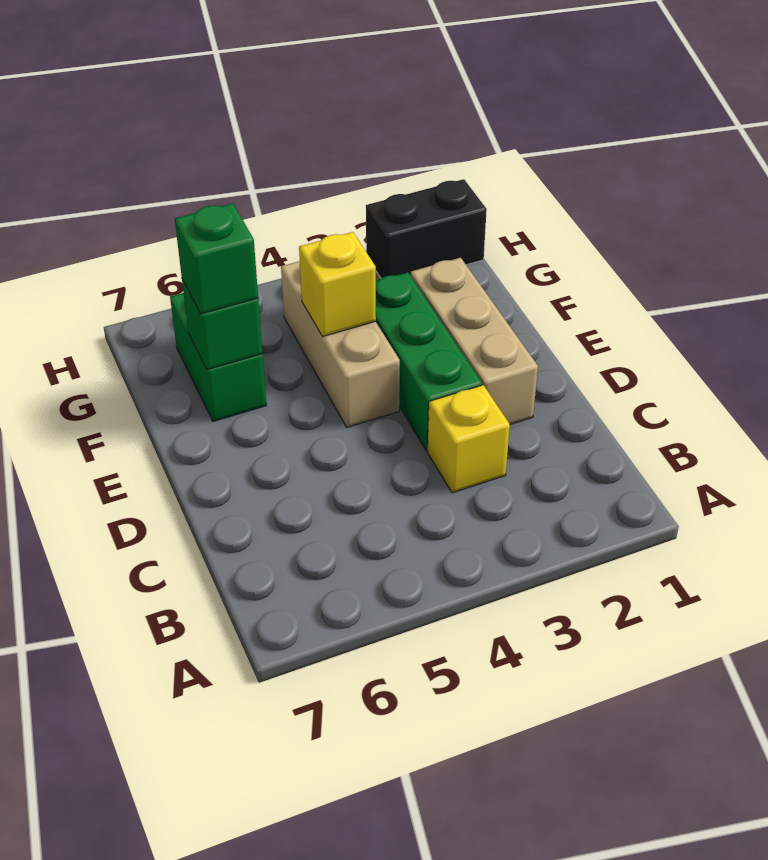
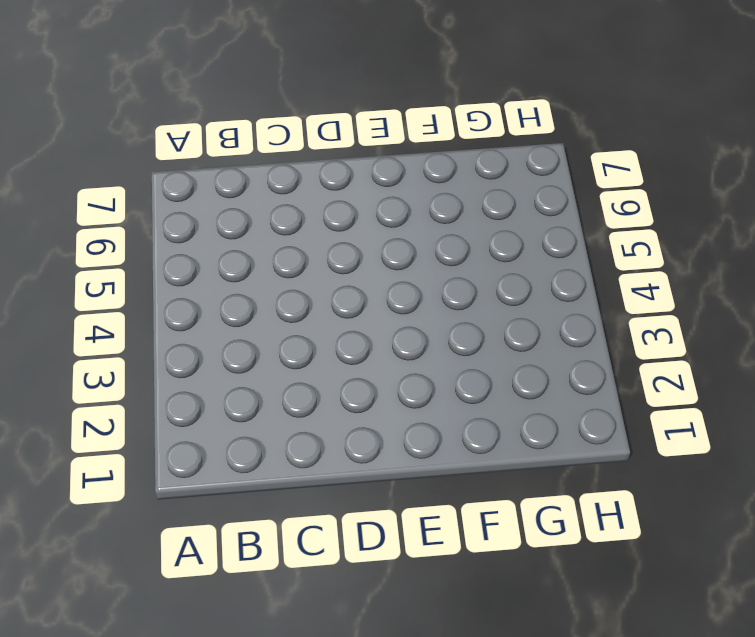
none -> yellow brick C3 level 1
none -> tan brick D2:F2 level 1

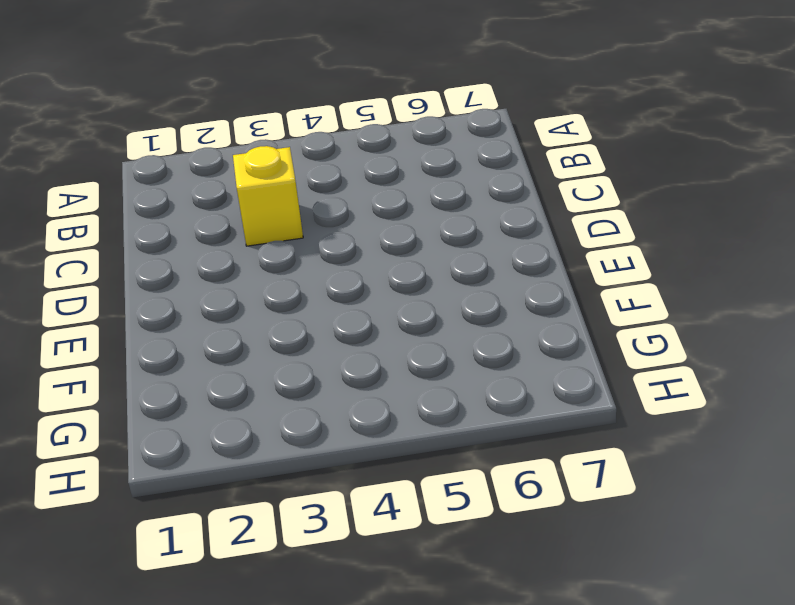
none -> tan brick D2:F2 level 1
none -> green brick D3:F3 level 1

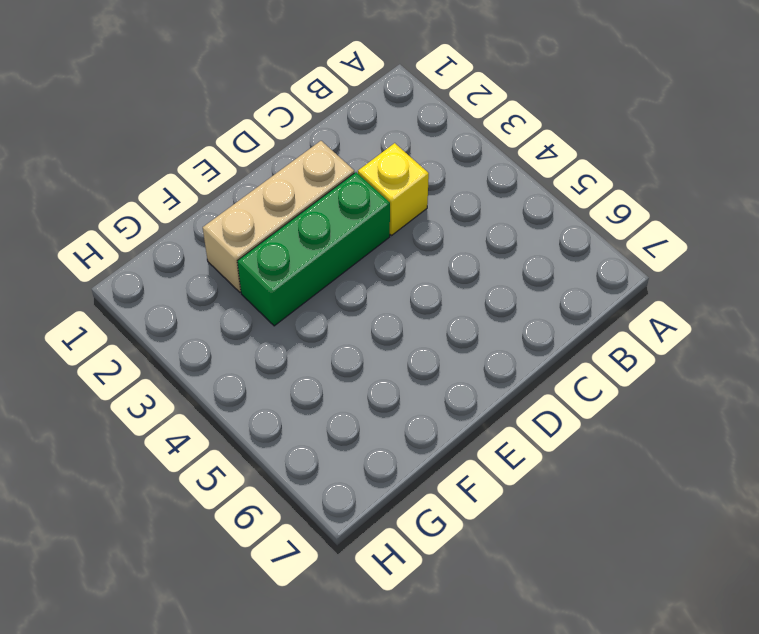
none -> tan brick E4:G4 level 1
none -> green brick F6:G6 level 1

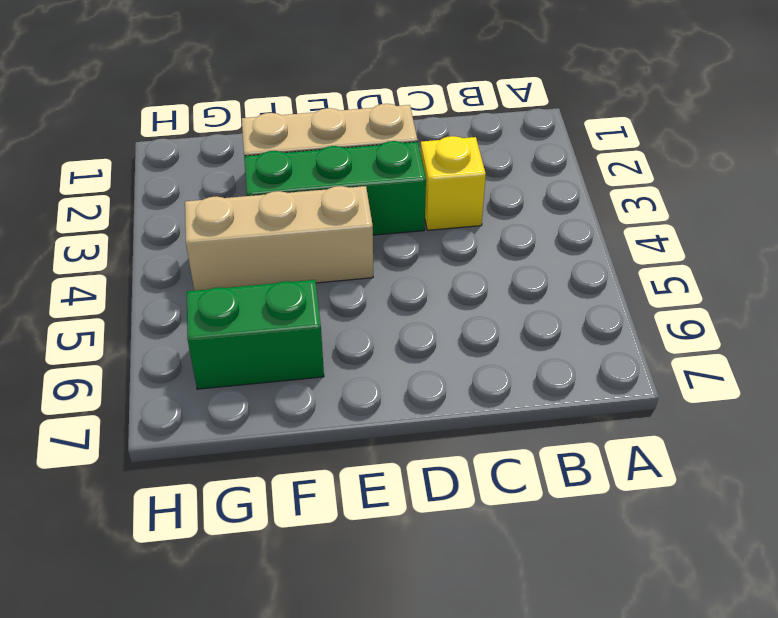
none -> black brick H1:H2 level 1
none -> yellow brick F4 level 2

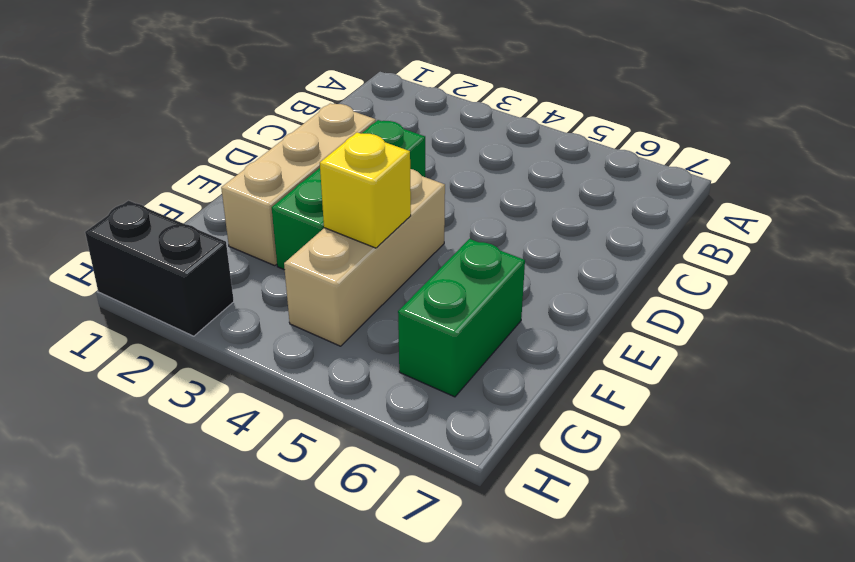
none -> yellow brick C3 level 1
none -> green brick F6 level 2

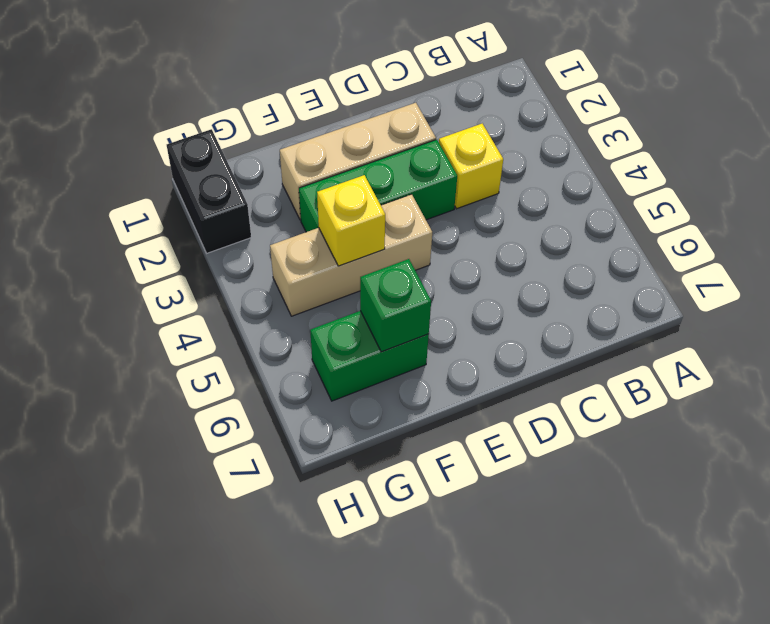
none -> green brick F6 level 3

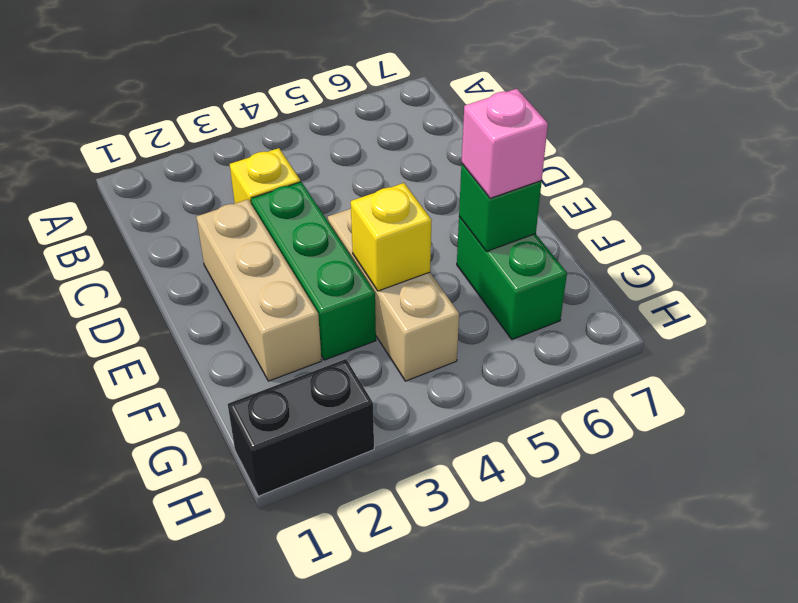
pink brick F6 level 3 -> green brick F6 level 3

